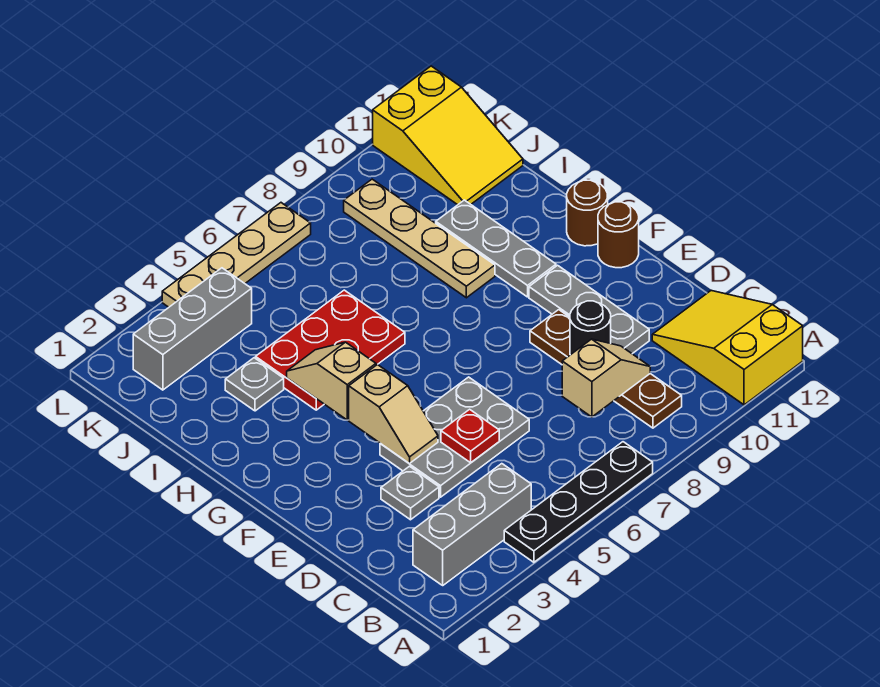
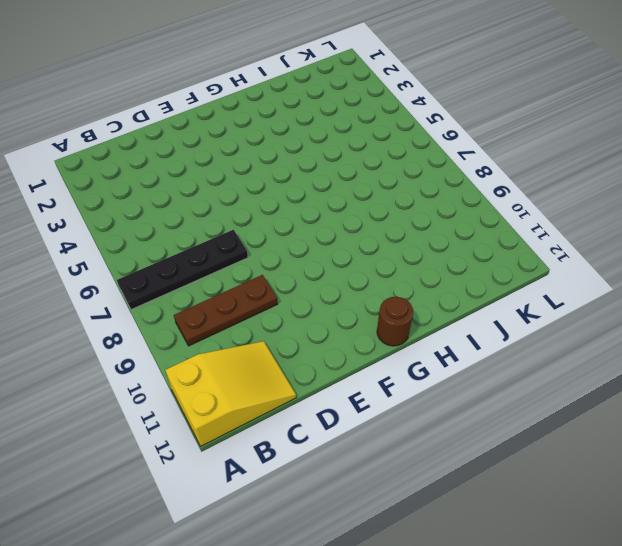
black plate A7:D7 level 1 -> black plate A4:A7 level 1
brown plate B9:D9 level 1 -> brown plate B9:E9 level 1
none -> grey brick B2:B4 level 1
none -> grey plate D3 level 1
none -> grey plate D4:E6 level 1

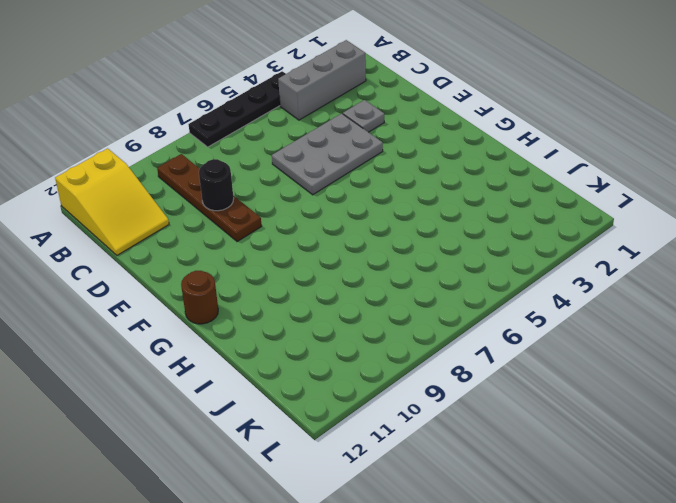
none -> grey plate D10:F10 level 1
none -> brown round brick F12 level 1
none -> grey plate G10:I10 level 1

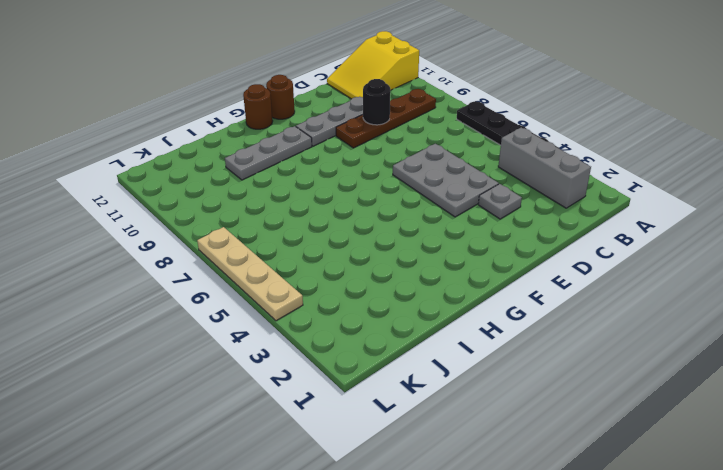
none -> red plate H4:I6 level 1
none -> tan plate H9:K9 level 1
none -> grey plate I3 level 1

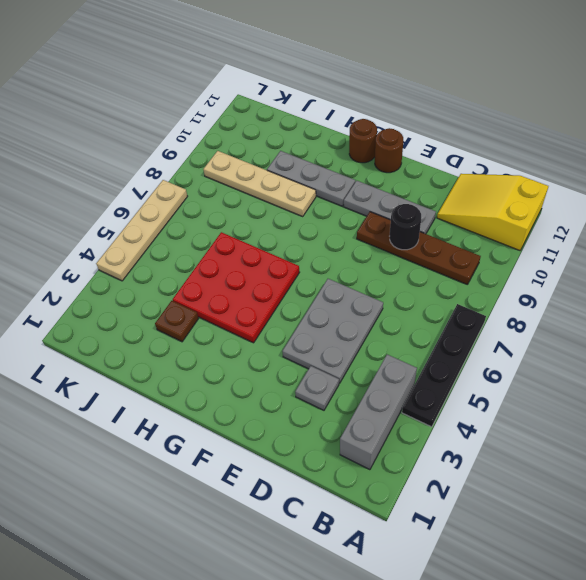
red plate G4:I6 level 1 -> red plate H4:I6 level 1
brown plate I3 level 1 -> grey plate I3 level 1
none -> yellow slope J11:L12 level 1 top L
none -> grey brick K2:K4 level 1
none -> tan slope C8:C9 level 2 top 8

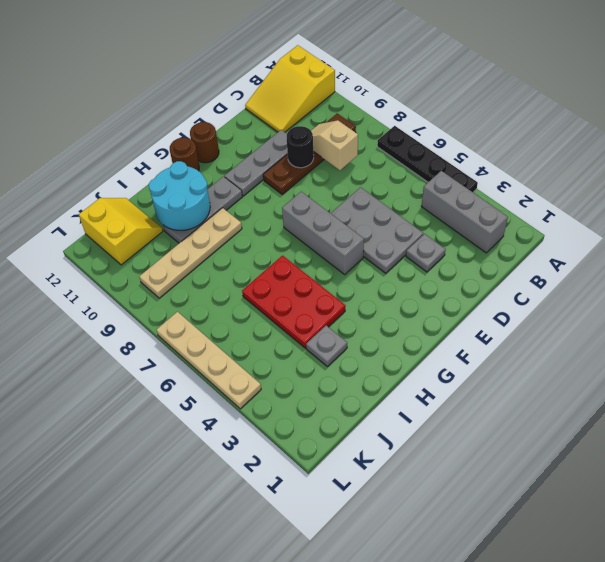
grey brick F5:F7 level 1 -> grey brick K2:K4 level 1
cyan round brick H10:I11 level 2 -> none
yellow slope J11:K12 level 1 top K -> yellow slope J11:L12 level 1 top L
none -> red plate D5 level 2
none -> tan slope E4:F4 level 2 top F
none -> tan slope G4:H4 level 2 top G

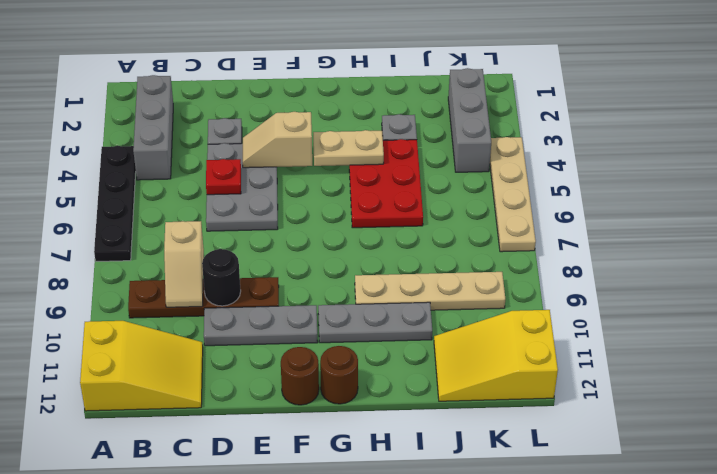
tan plate G4:H4 level 2 -> tan slope G4:H4 level 2 top G

